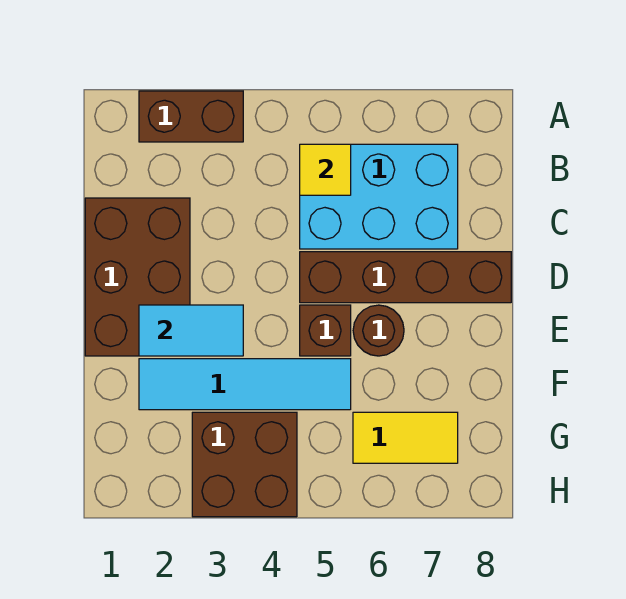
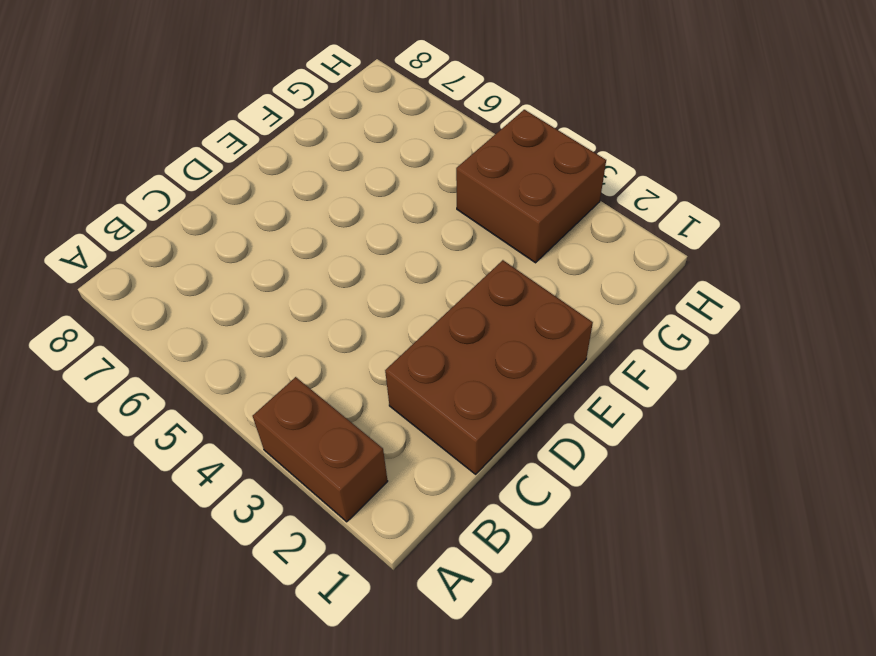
none -> cyan brick B5:C7 level 1
none -> brown brick D5:D8 level 1

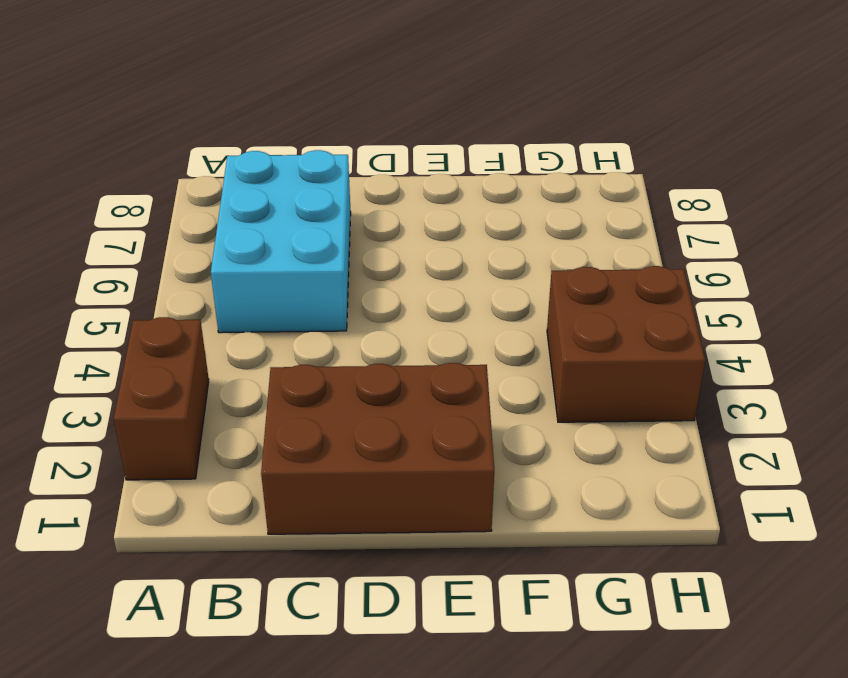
none -> brown brick D5:D8 level 1
none -> brown brick E5 level 1

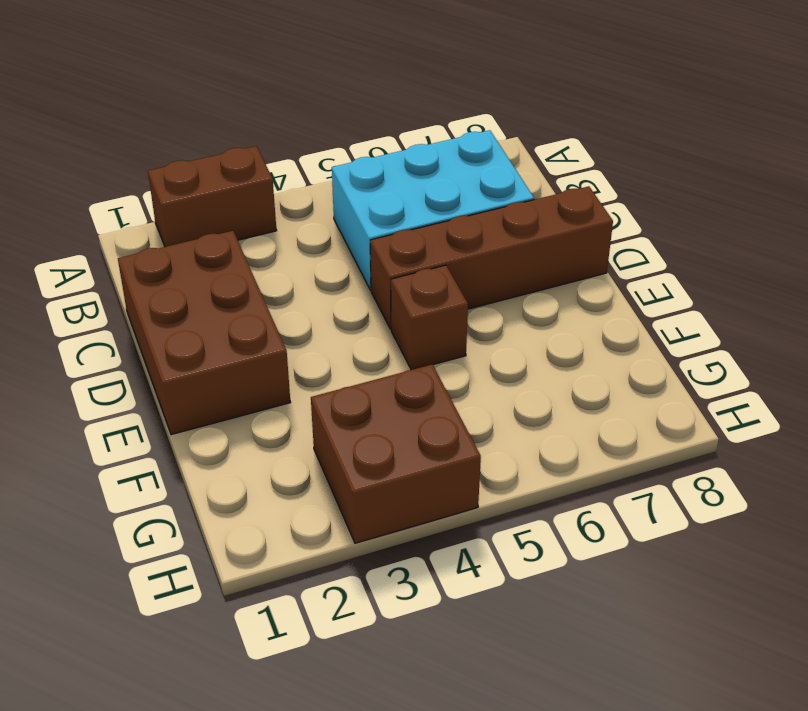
none -> brown round brick E6 level 1
none -> cyan tile F2:F5 level 1

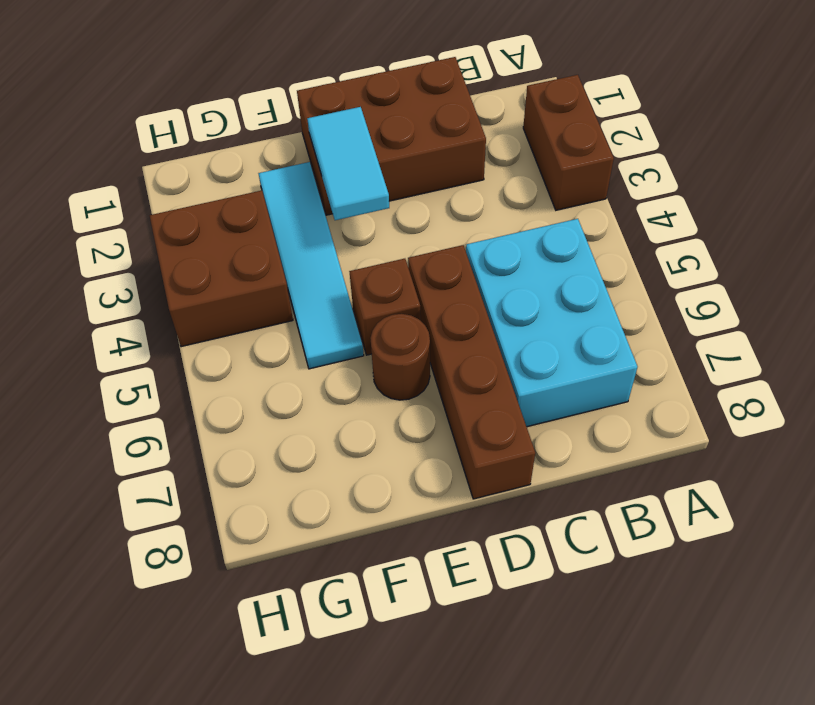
none -> yellow tile G6:G7 level 1
none -> yellow tile B5 level 2

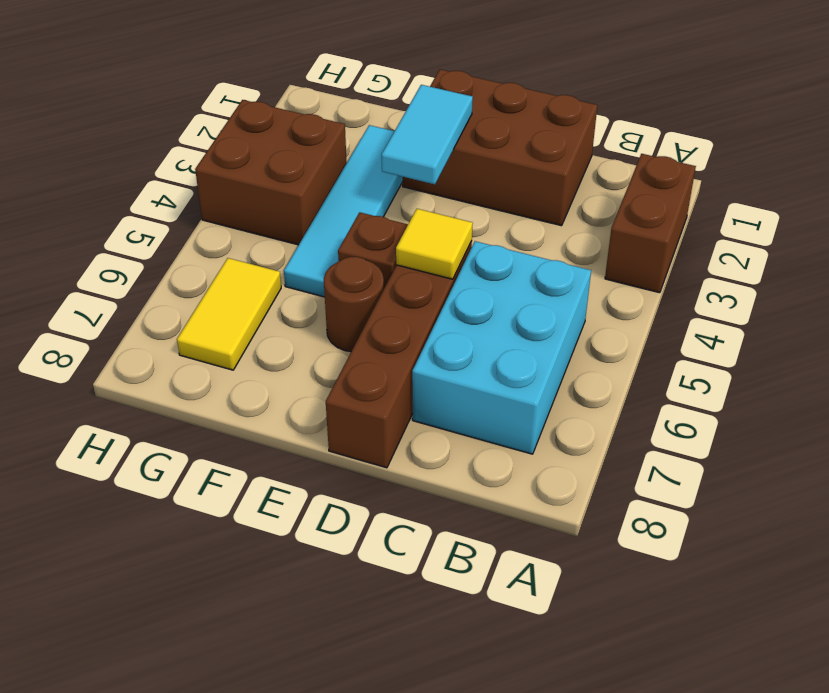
yellow tile D5 level 2 -> yellow tile B5 level 2

